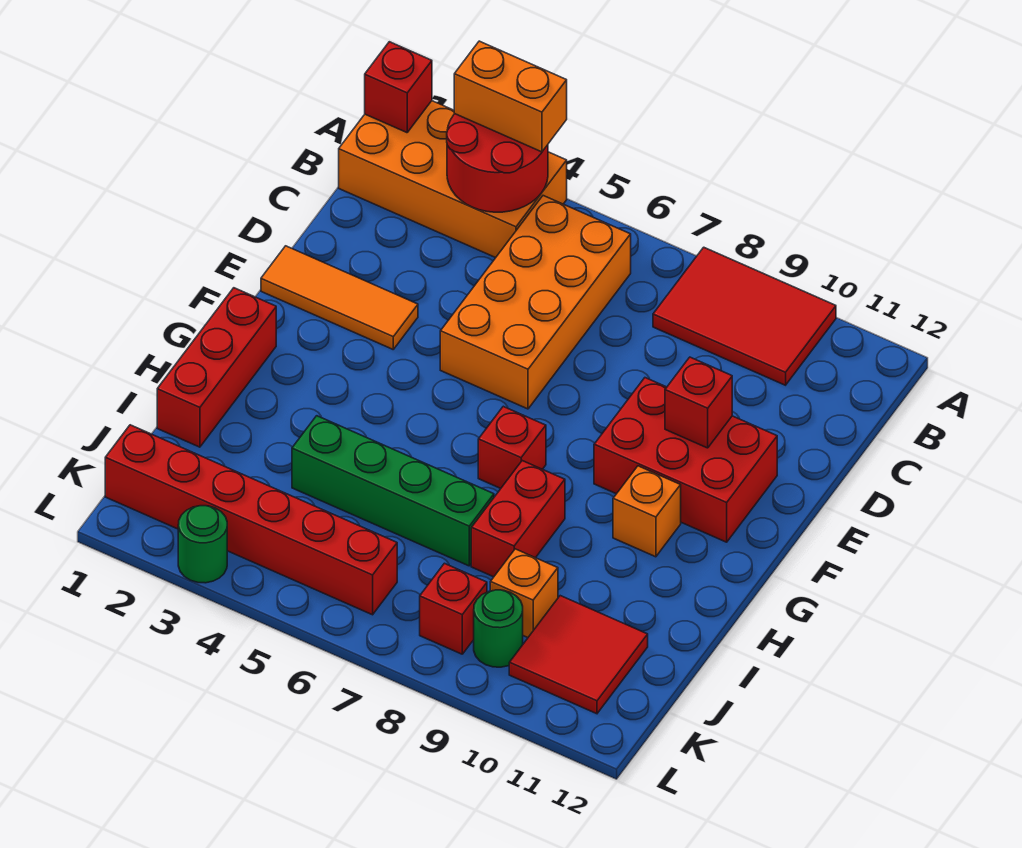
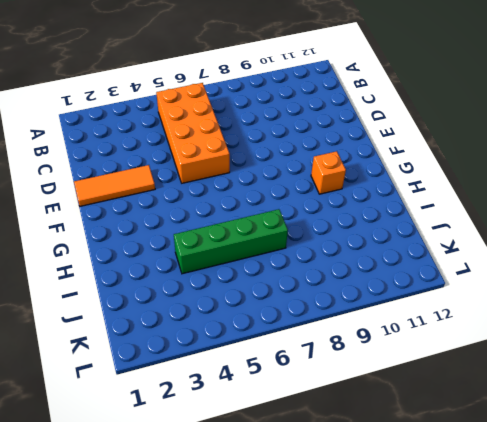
none -> orange brick A1:B4 level 1
none -> red tile A8:B10 level 1
none -> red brick E9:F11 level 1

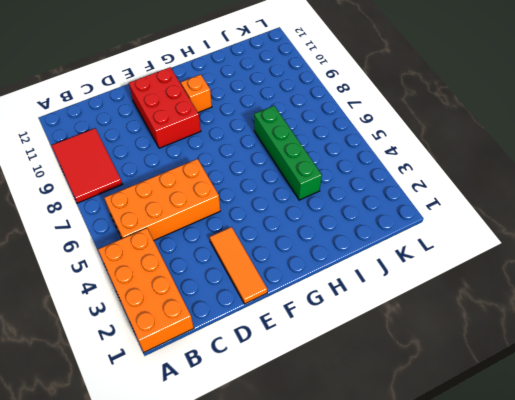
none -> red brick G1:I1 level 1
none -> red brick G7 level 1
none -> red brick H8:I8 level 1

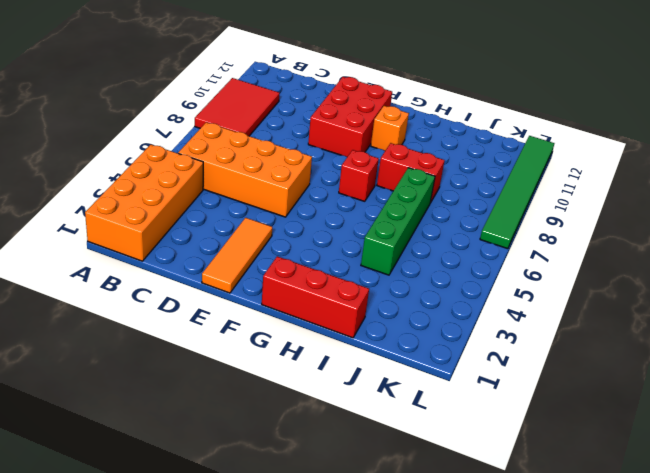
green tile L7:L12 level 1 -> none
none -> orange brick J9 level 1
none -> red tile J10:K11 level 1
none -> red brick K1:K6 level 1

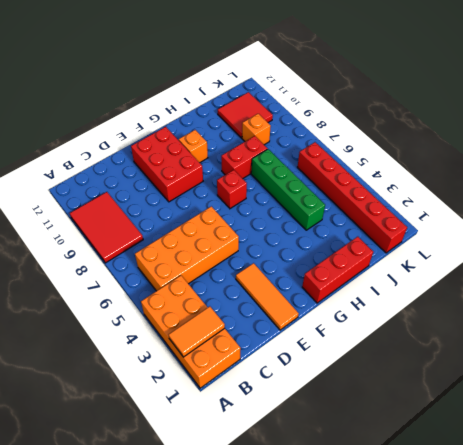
orange tile A2:B2 level 2 -> none
none -> red brick K8 level 1
none -> green round brick K9 level 1
none -> green round brick L3 level 1

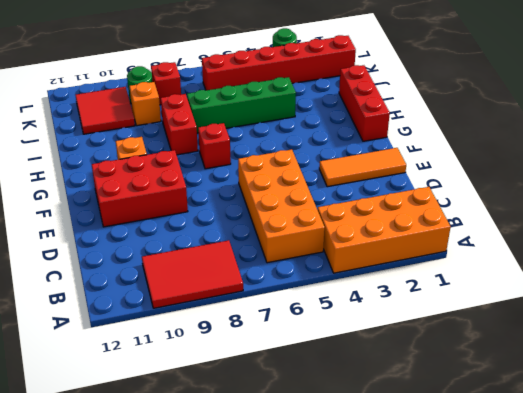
none -> red brick A1 level 2
none -> red round brick A3:B4 level 2
none -> red brick E10 level 2

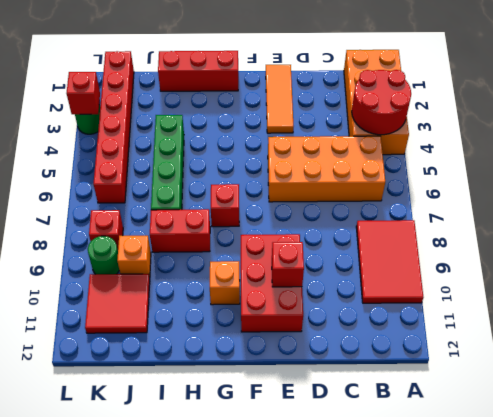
red brick L3 level 2 -> red brick A1 level 2
none -> orange brick A3:A4 level 3

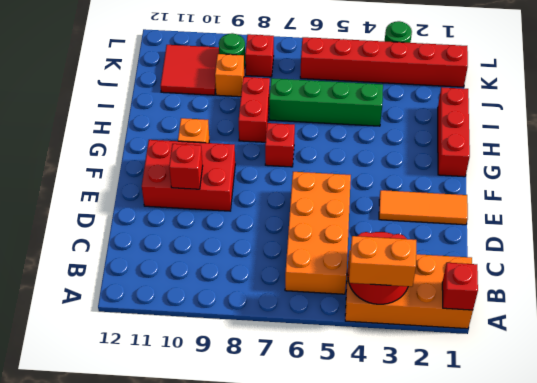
none -> red tile A8:B10 level 1

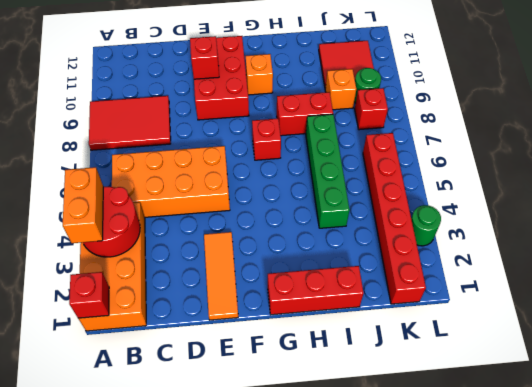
red tile A8:C9 level 1 -> red tile A8:B10 level 1

